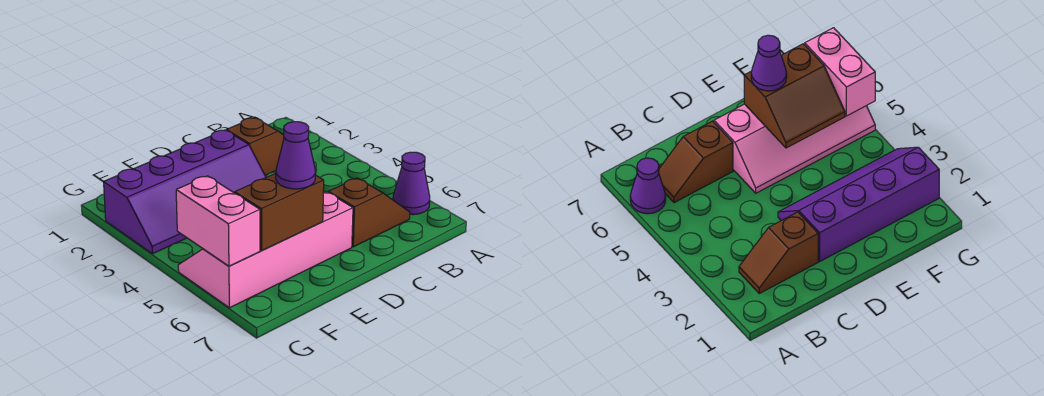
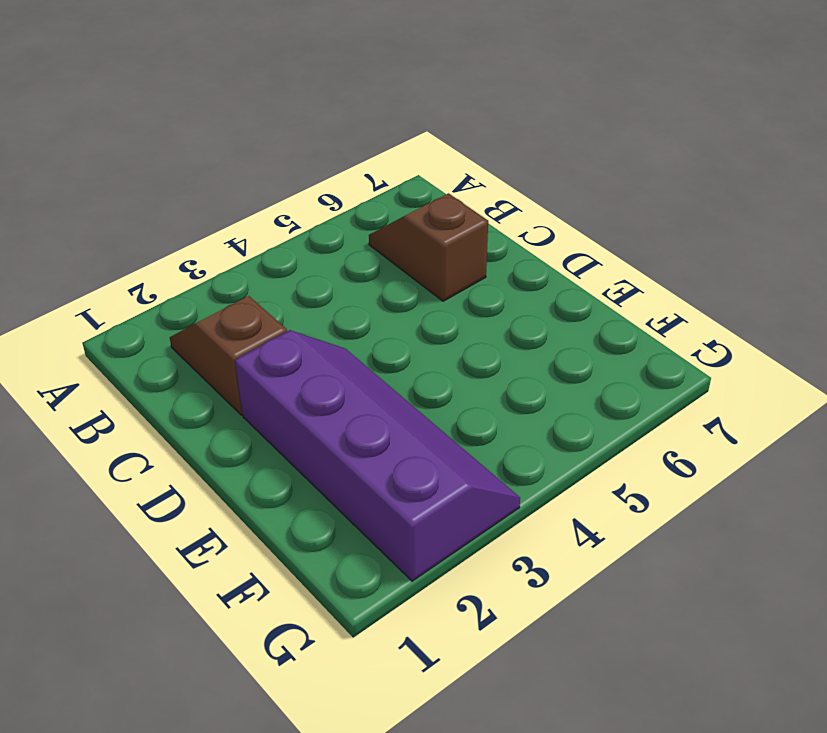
none -> purple cone A6 level 1
none -> pink slope D5:G6 level 1 top 6

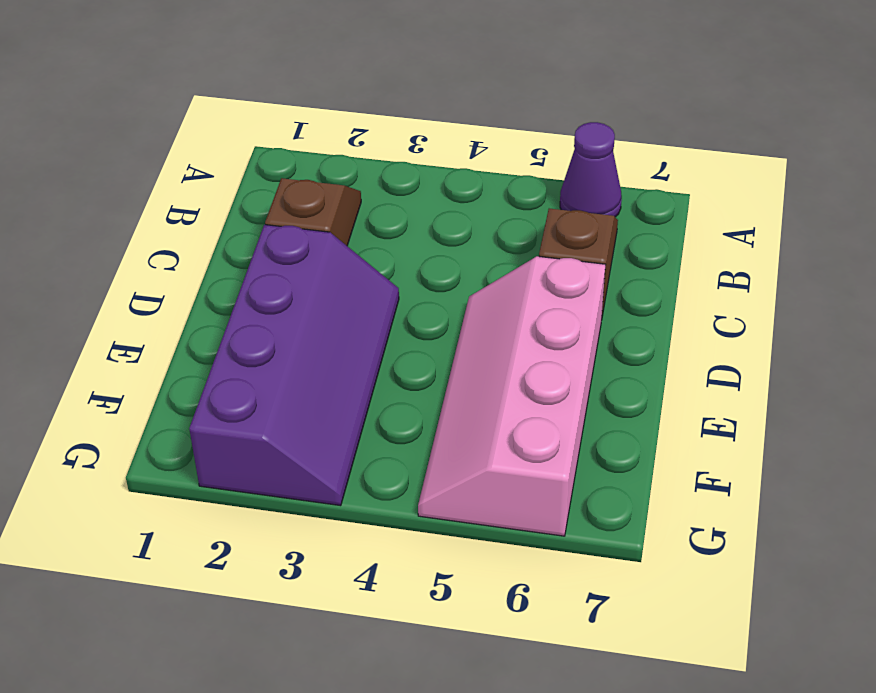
none -> brown slope E5:F6 level 2 top 6
none -> pink brick G5:G6 level 2

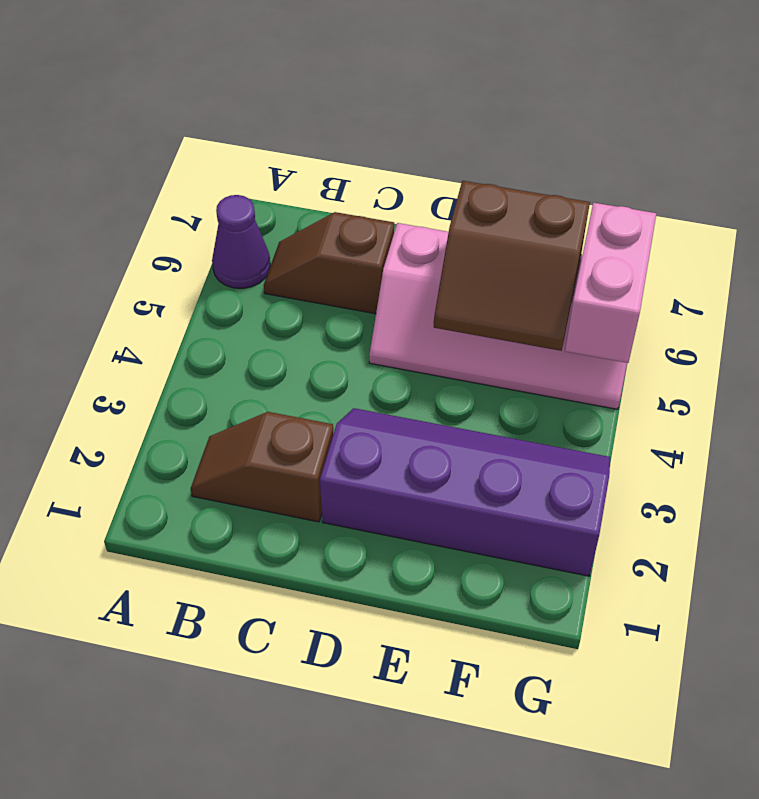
none -> purple cone E6 level 3

